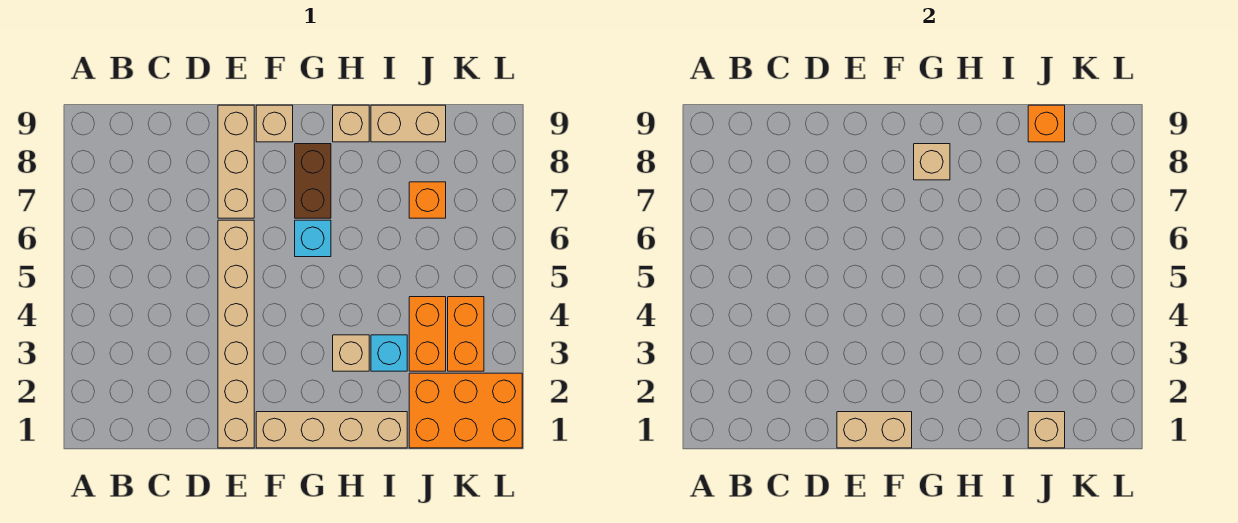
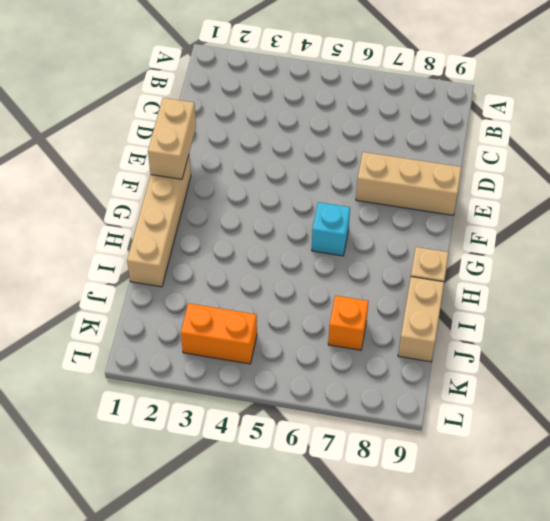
none -> tan brick E1:E6 level 1
none -> tan brick F9 level 1
none -> brown brick G7:G8 level 1

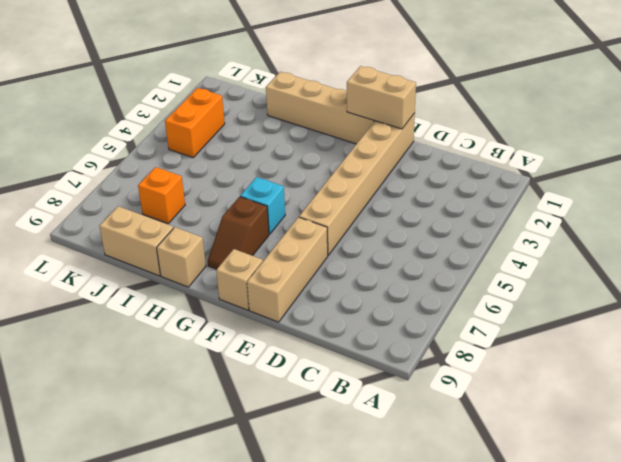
brown slope G7:G8 level 1 top 7 -> brown brick G7:G8 level 1
none -> tan brick H3 level 1
none -> cyan brick I3 level 1
none -> orange brick J1:L2 level 1

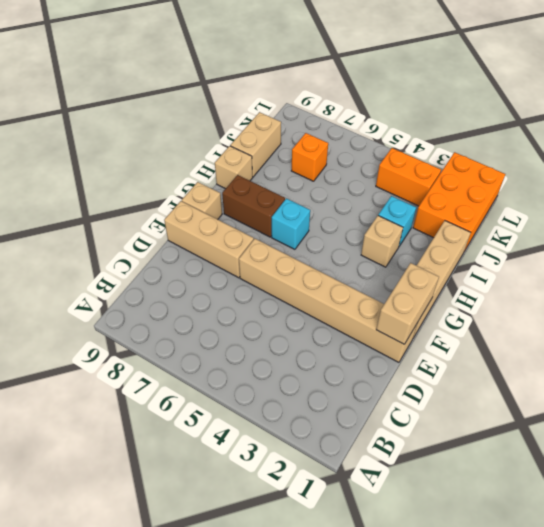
none -> orange brick J3:J4 level 1
none -> tan brick G8 level 2
none -> tan brick J1 level 2

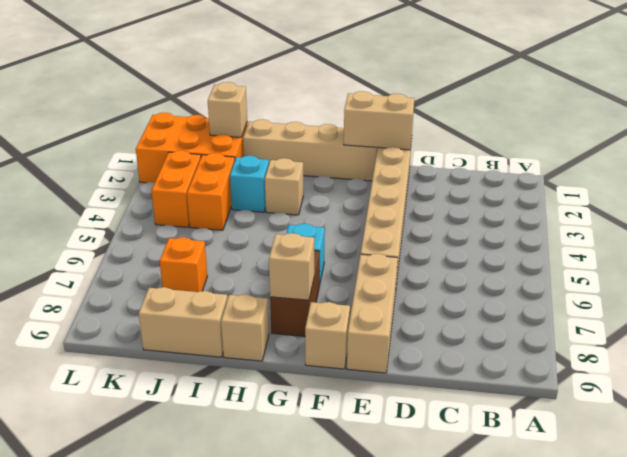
none -> orange brick J9 level 2

